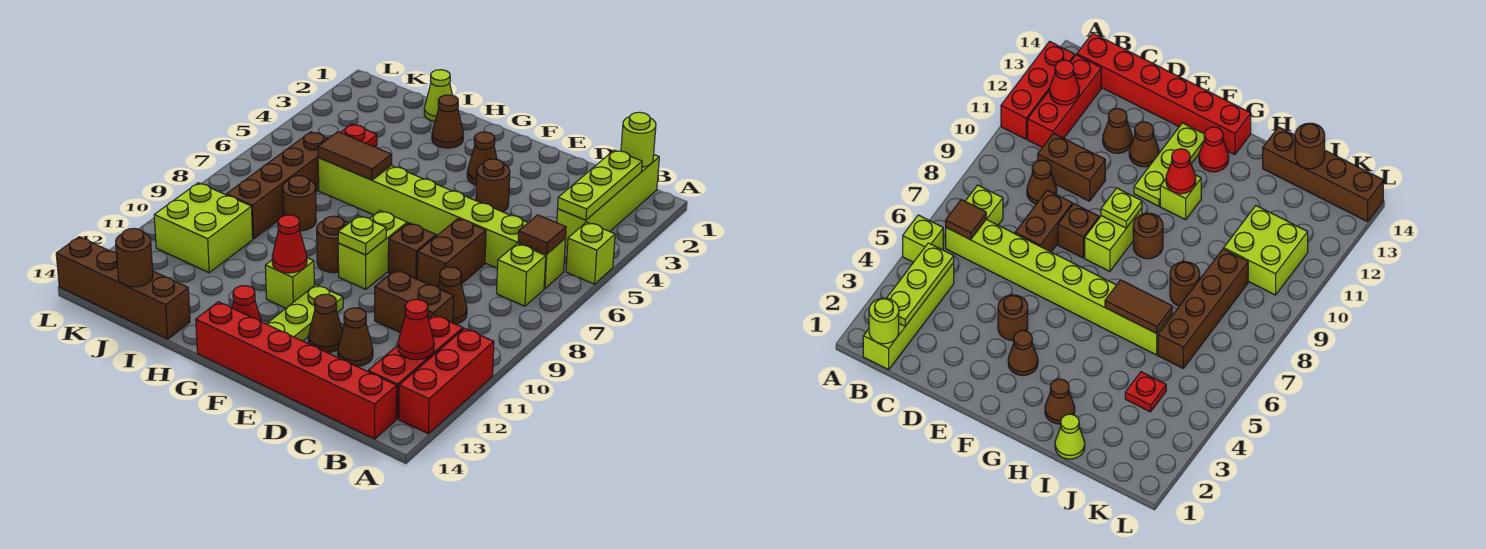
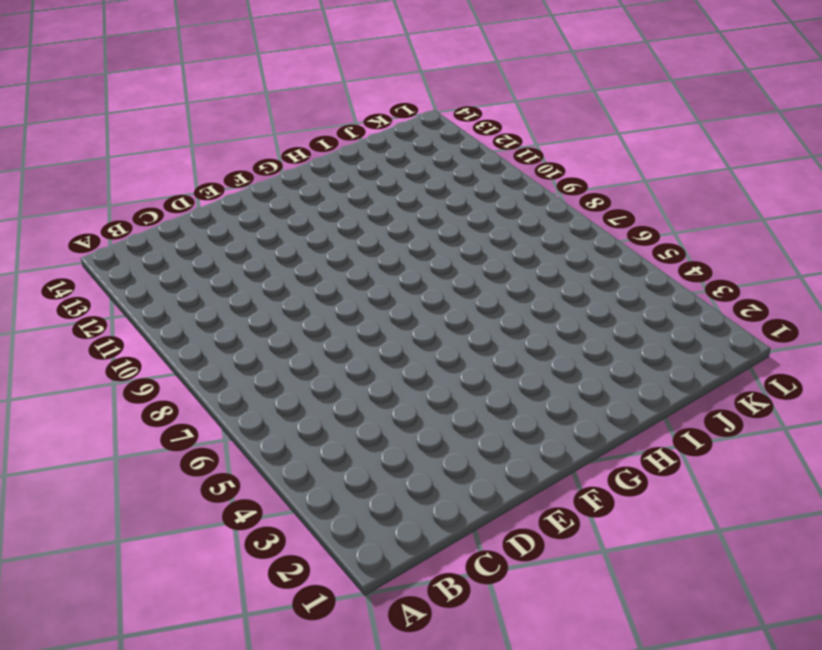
none -> lime brick A5 level 1
none -> red brick A11:A13 level 1
none -> lime brick B1:B4 level 1
none -> lime brick B6:I6 level 1

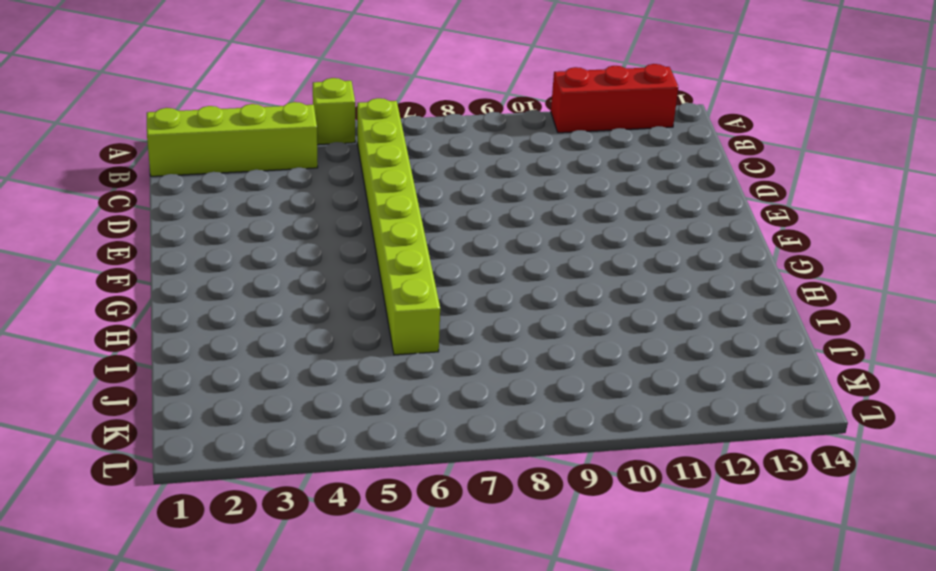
none -> lime brick B7 level 1
none -> red brick B11:B13 level 1
none -> red brick B14:G14 level 1
none -> brown cone C9 level 1

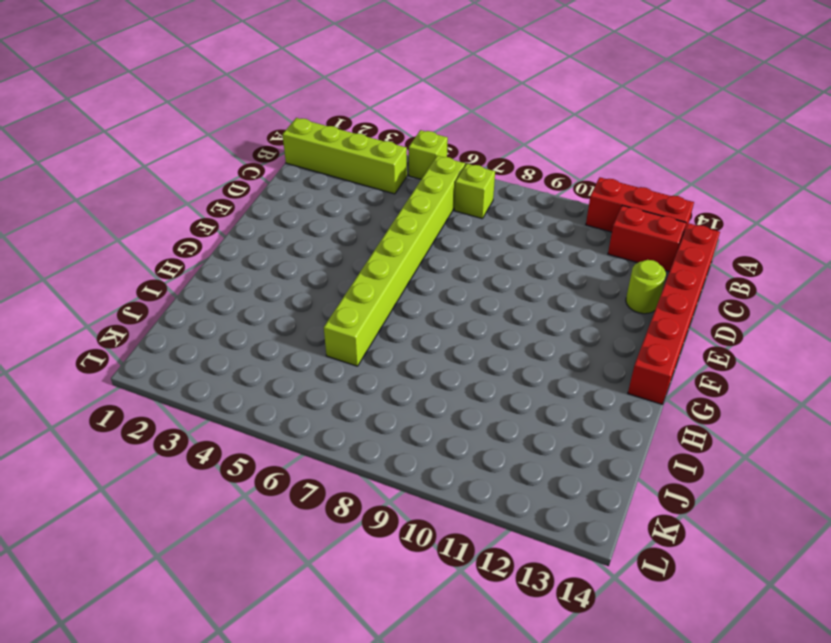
red brick B12:B13 level 1 -> red brick B11:B13 level 1
lime round brick D13 level 1 -> lime round brick B1 level 2
none -> brown cone C9 level 1
none -> brown brick C10:D10 level 1
none -> brown brick D7:D8 level 1
none -> brown cone D12 level 1

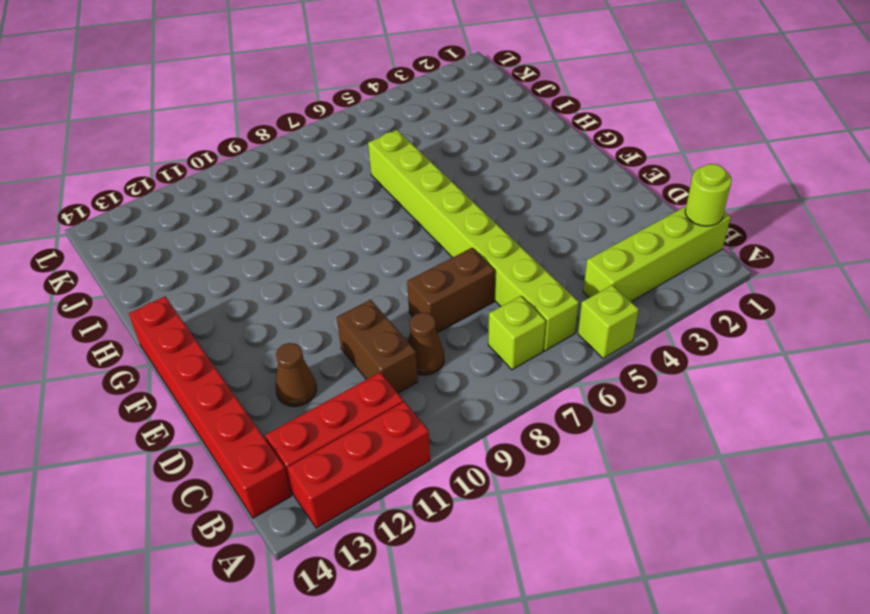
none -> brown round brick E4 level 1
none -> brown brick E8 level 1
none -> brown cone E12 level 1
none -> brown cone F3 level 1

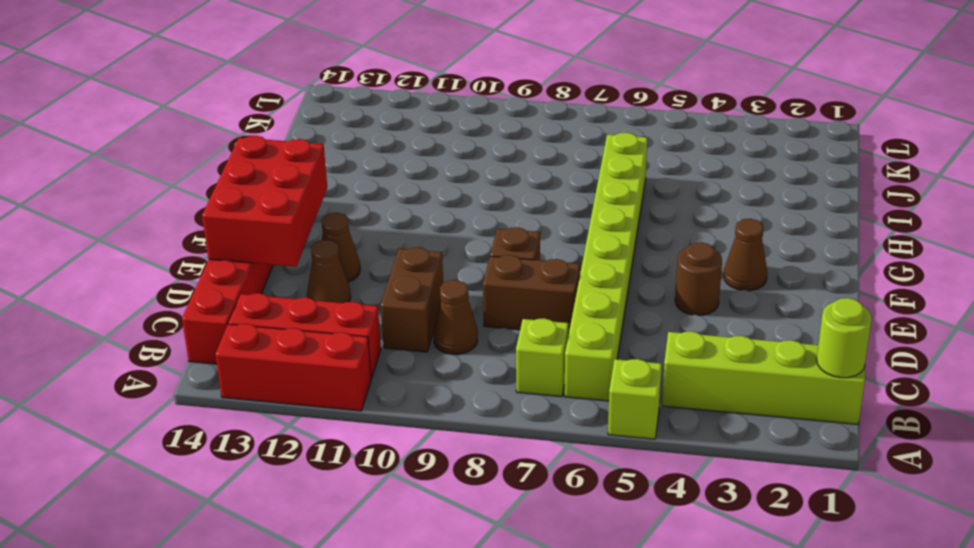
red brick D13:F14 level 2 -> none
none -> lime brick F8:F9 level 1
none -> lime plate F11:F13 level 1
none -> brown round brick G9 level 1
none -> lime brick G11 level 1

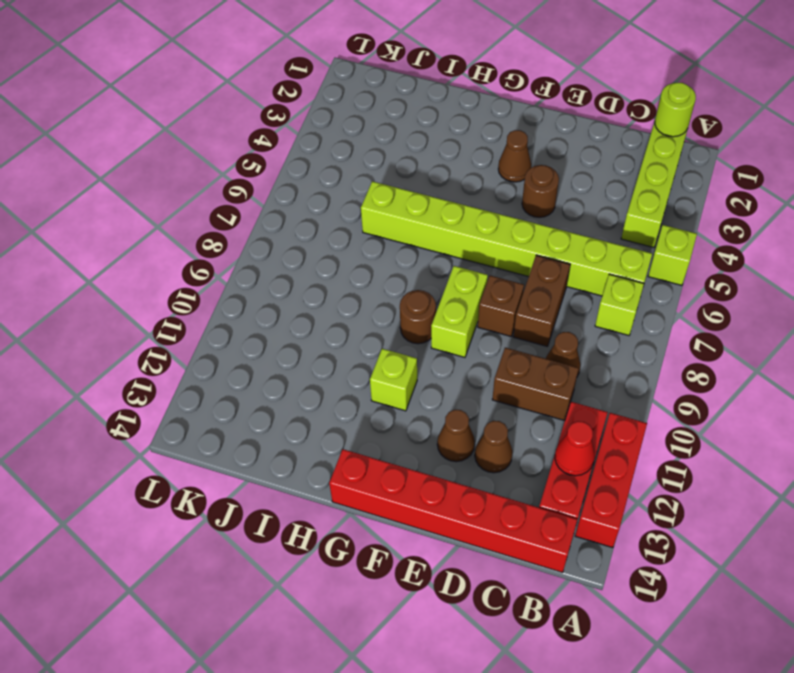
none -> lime plate F11:F13 level 1
none -> red cone G13 level 1
none -> brown cone H2 level 1
none -> lime cone I1 level 1

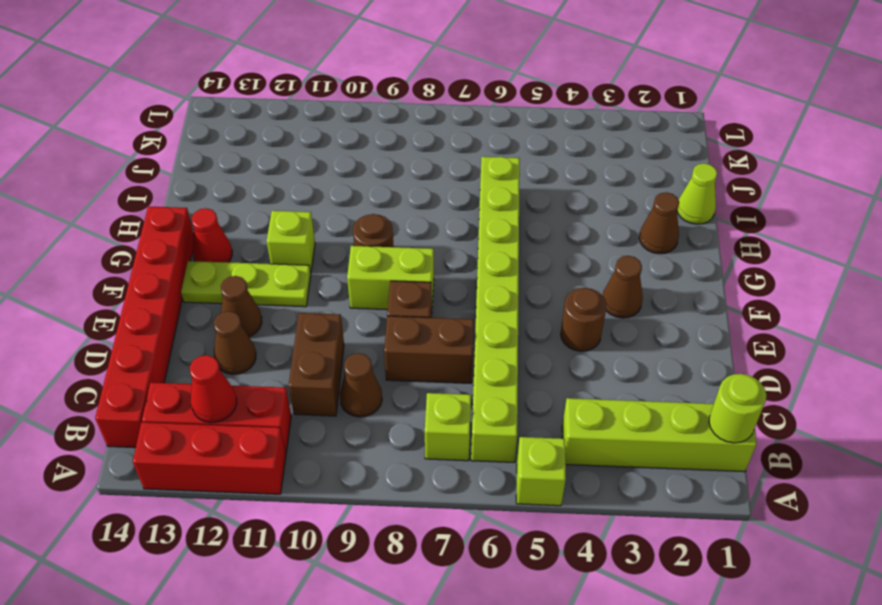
none -> brown round brick I8 level 1
none -> brown brick I14:L14 level 1
none -> red plate J4 level 1
none -> brown brick J6:J9 level 1

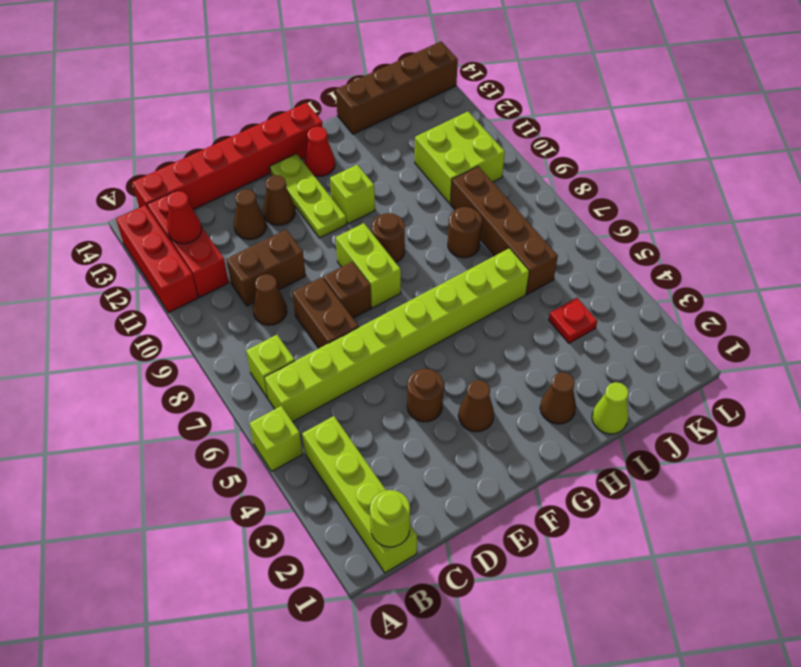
none -> lime plate B2:B4 level 2
none -> brown tile B6 level 2
none -> lime plate F9 level 2
none -> red cone G11 level 2

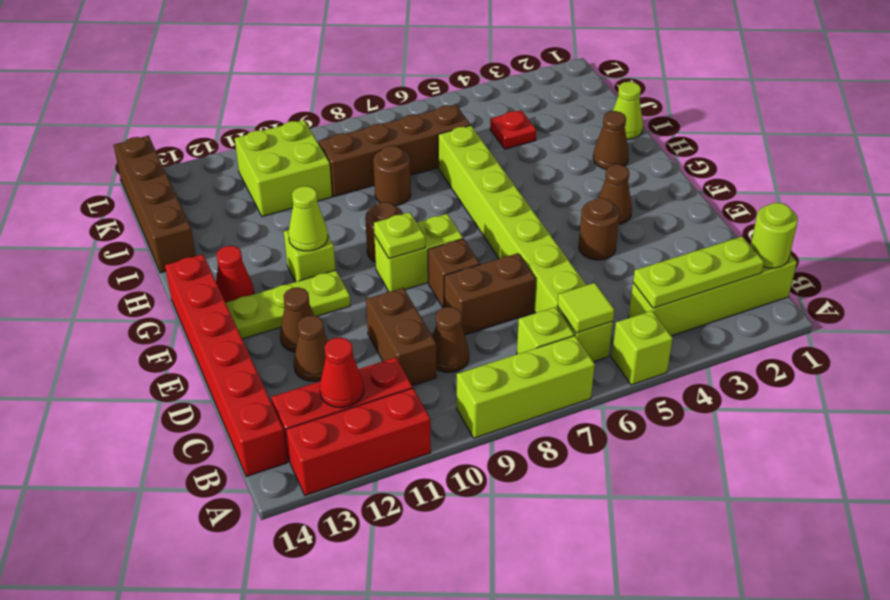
lime brick A7:A9 level 1 -> none
lime tile B6 level 2 -> brown tile B6 level 2
lime cone G11 level 2 -> red cone G11 level 2
none -> brown tile H6:I6 level 2
none -> brown round brick J14 level 2

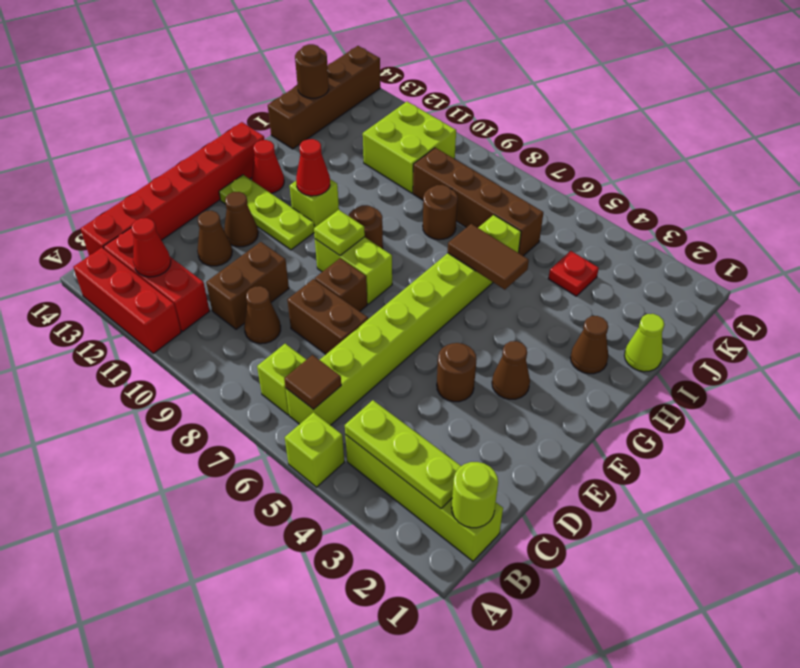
brown tile H5:H6 level 2 -> brown tile H6:I6 level 2

